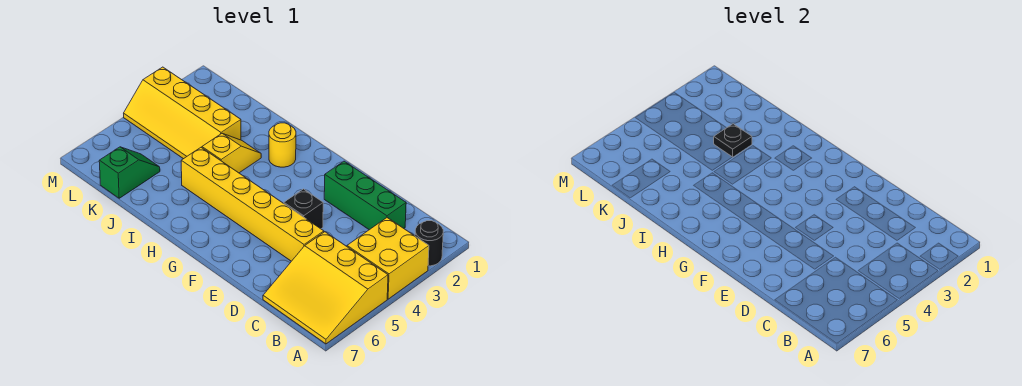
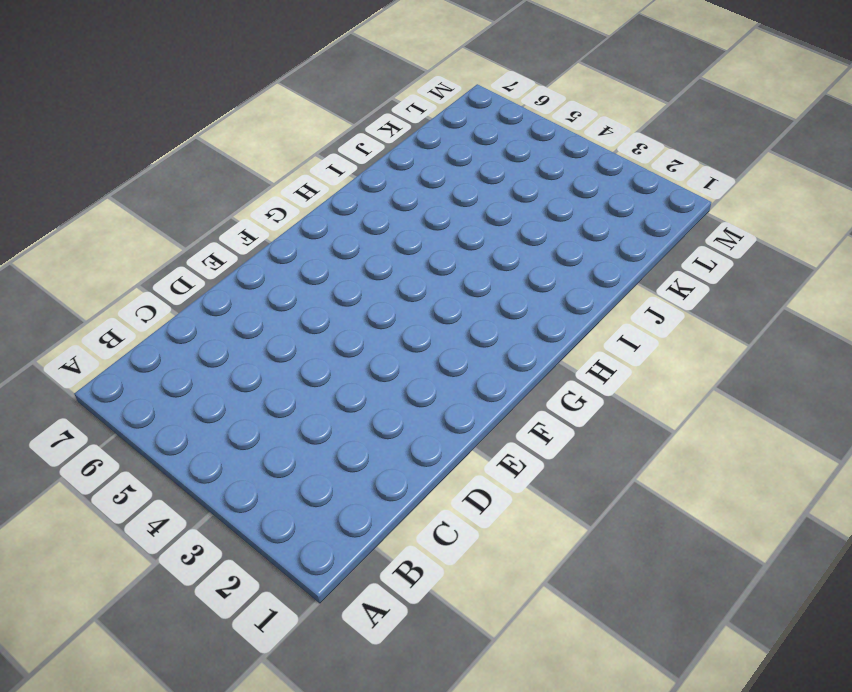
none -> black round brick A2 level 1
none -> yellow brick A3:B4 level 1

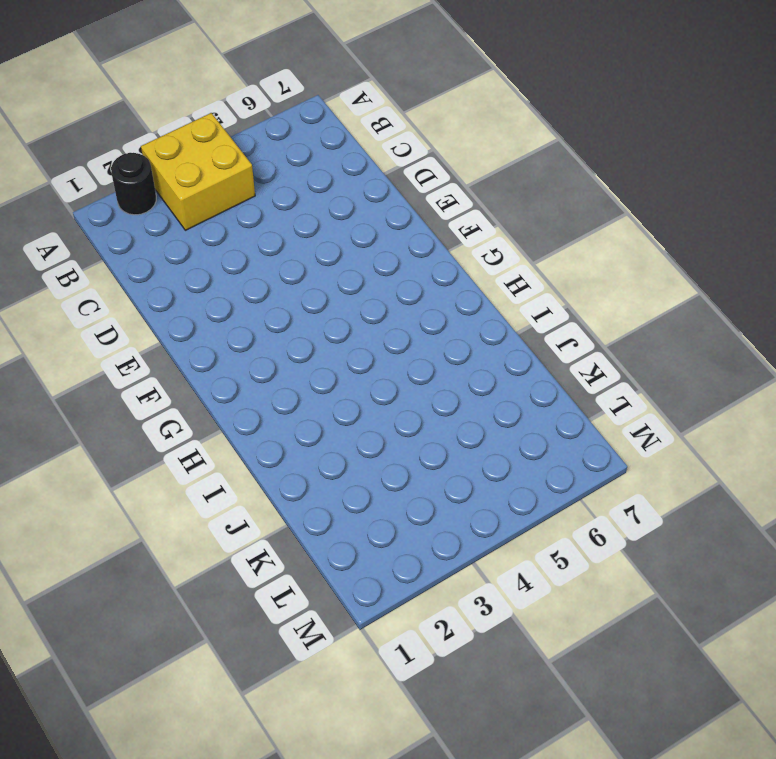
none -> yellow slope A5:C7 level 1 top 5
none -> green brick C2:E2 level 1

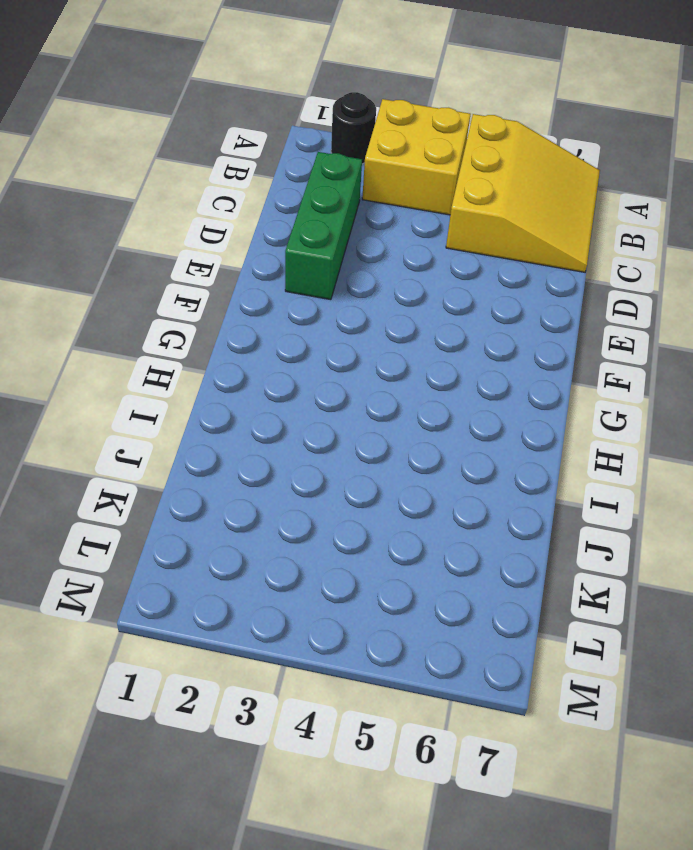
none -> yellow brick D5:I5 level 1
none -> black brick E4 level 1

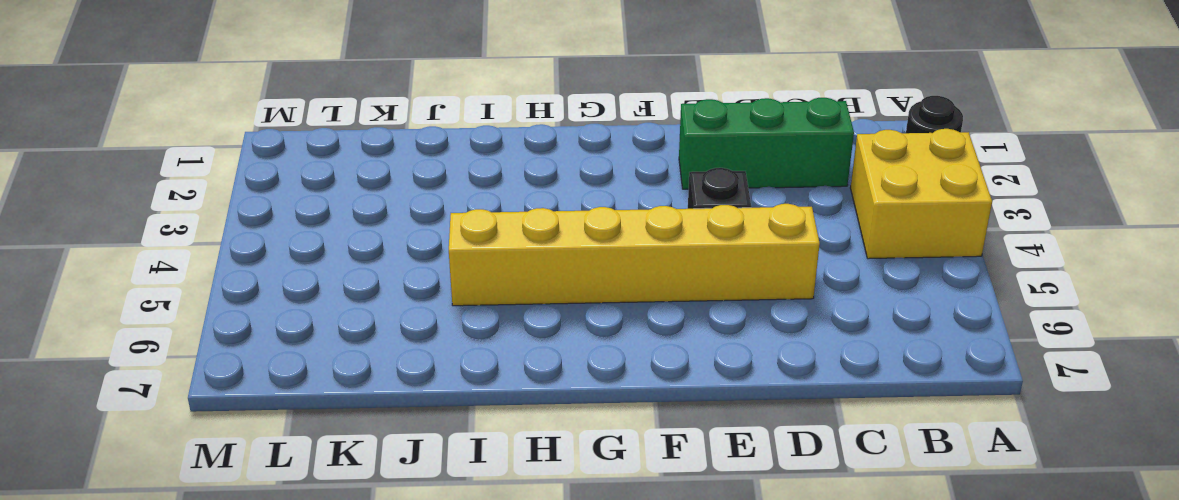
none -> yellow slope A5:C7 level 1 top 5
none -> yellow round brick H2 level 1

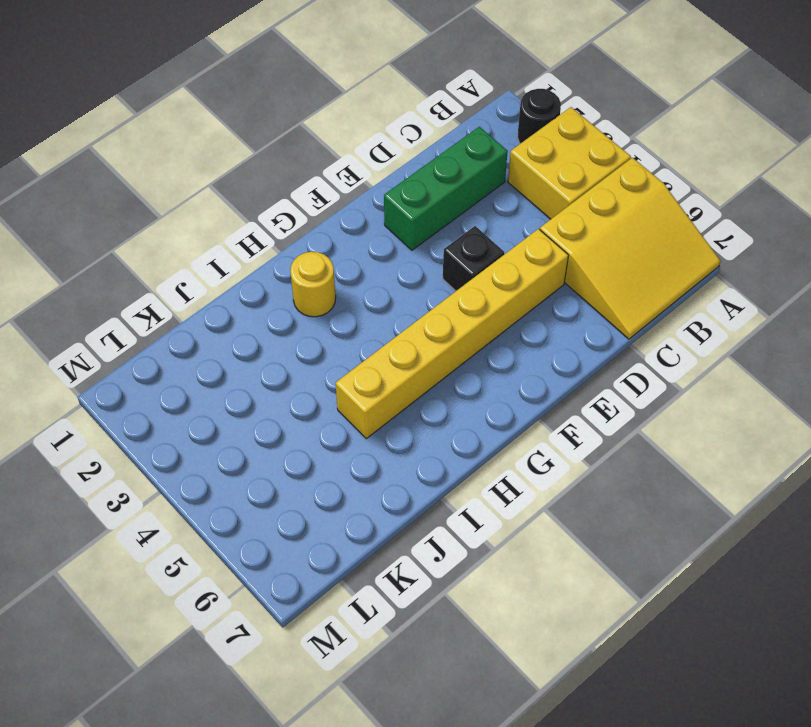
none -> yellow slope I3:I4 level 1 top 4
none -> yellow slope J3:M4 level 1 top 3

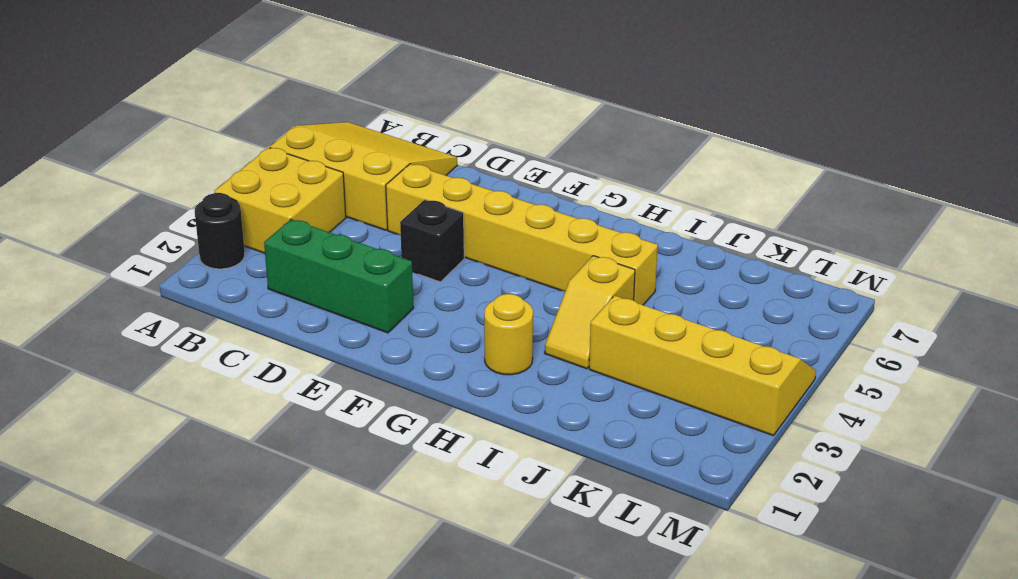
none -> green slope K6:K7 level 1 top 7
none -> black plate J3 level 2

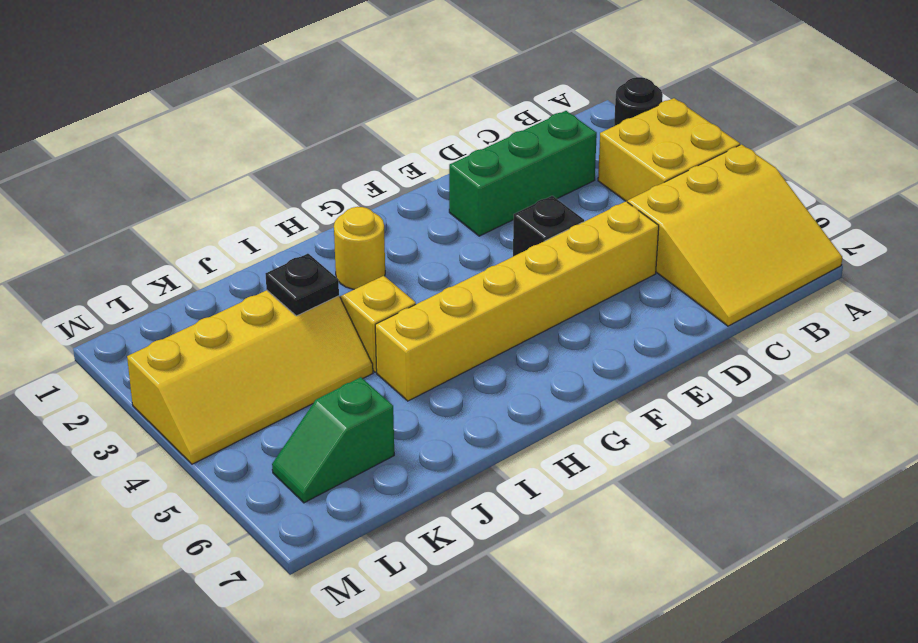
green slope K6:L6 level 1 top K -> green slope K6:K7 level 1 top 7

